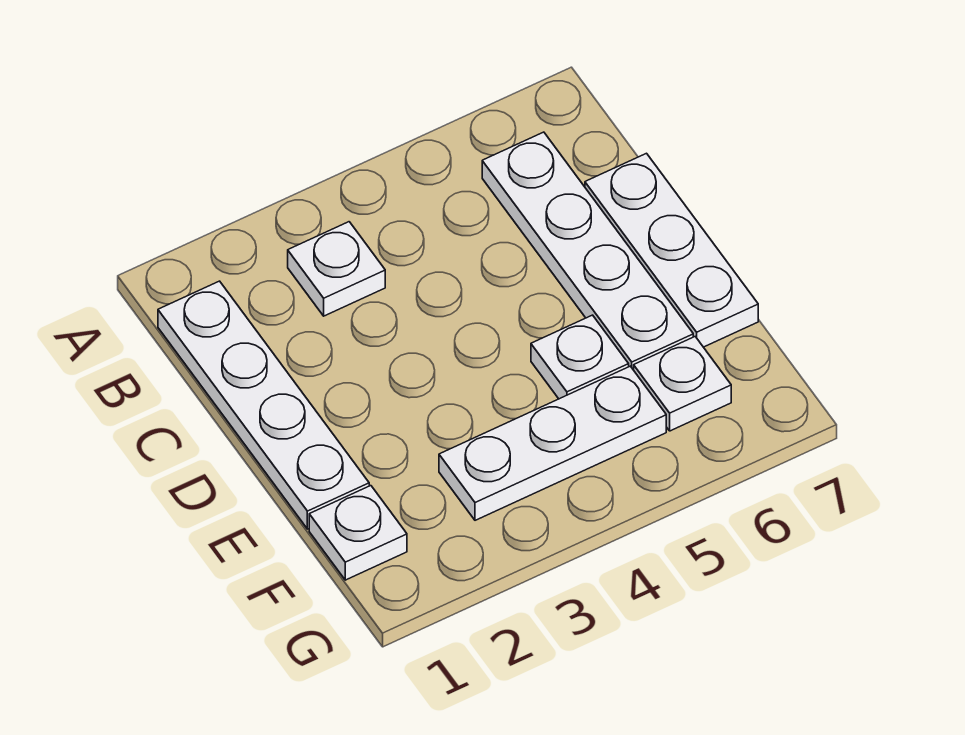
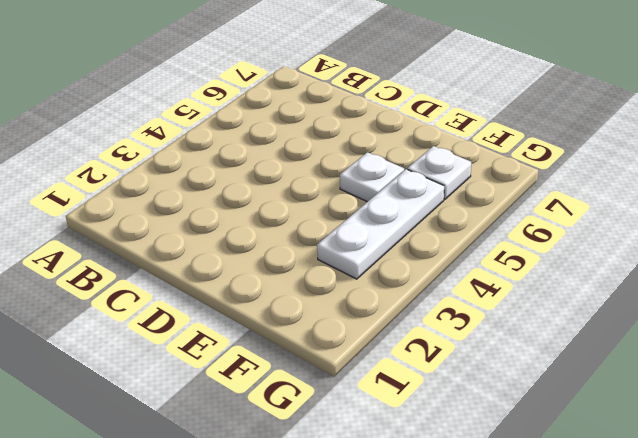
none -> white plate B1:E1 level 1
none -> white plate B3 level 1

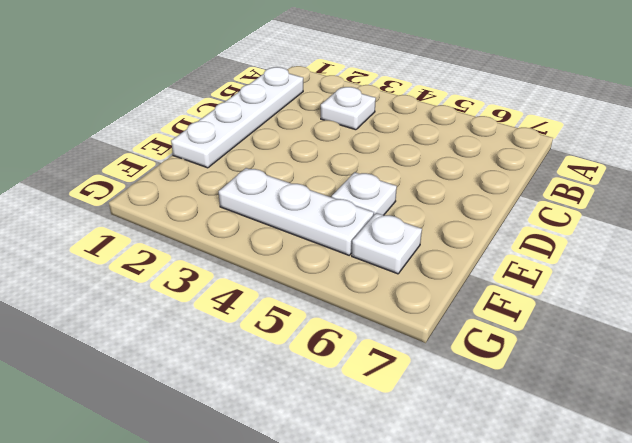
none -> white plate B6:E6 level 1
none -> white plate C7:E7 level 1

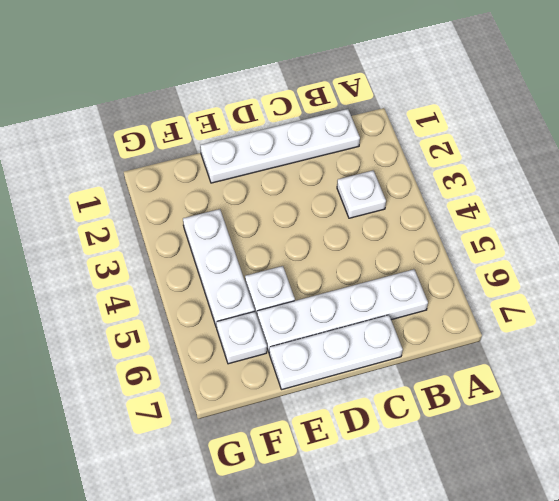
none -> white plate F1 level 1

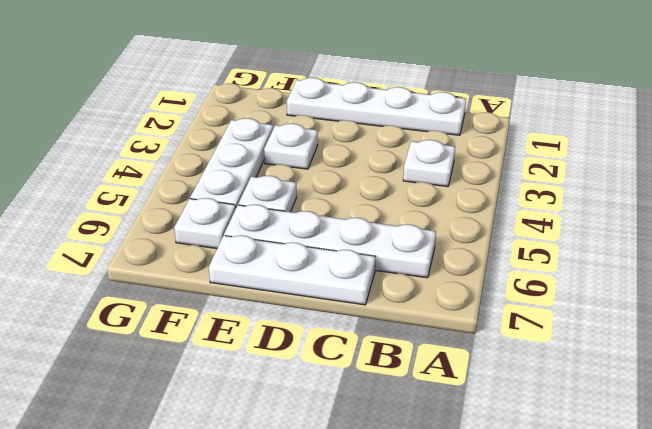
white plate E3 level 1 -> white plate F1 level 1

